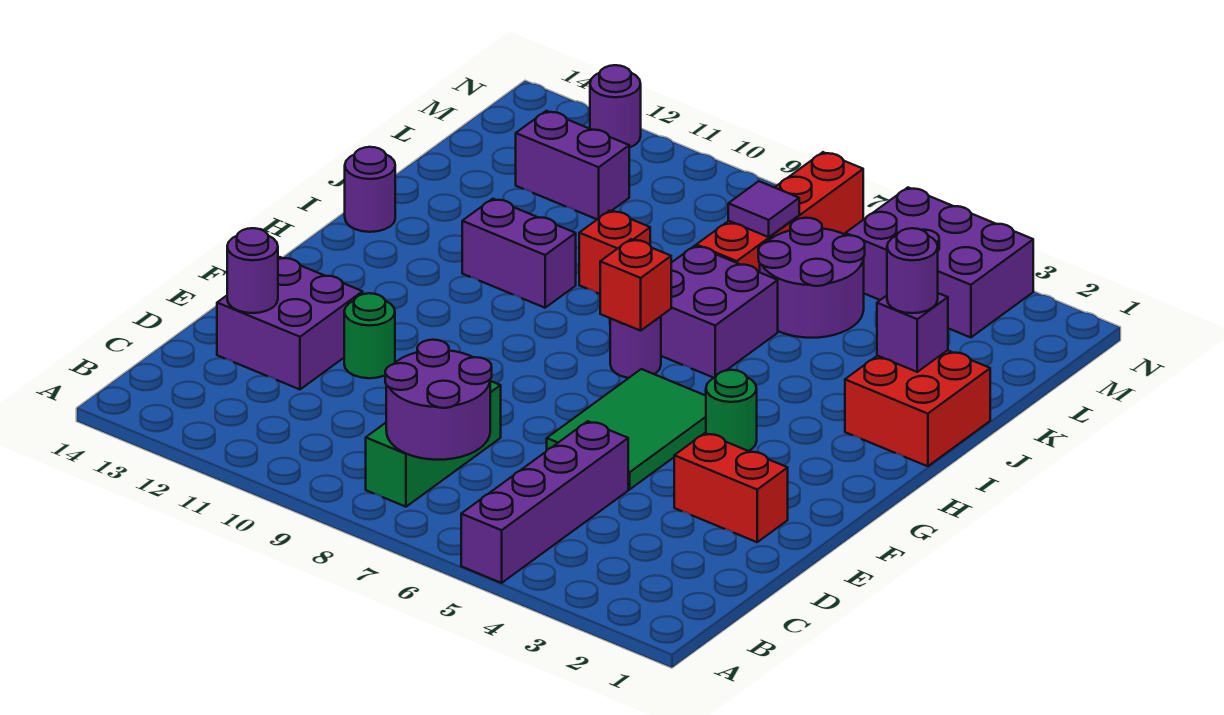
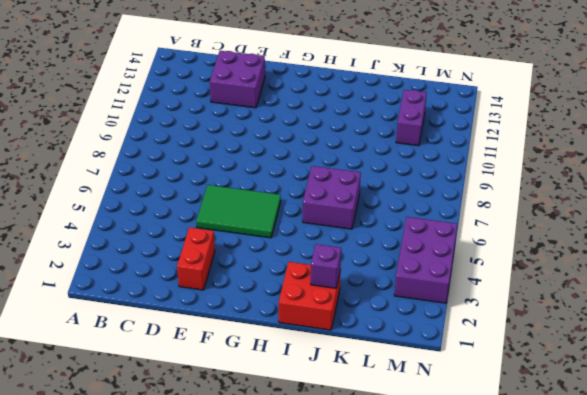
none -> purple brick A5:D5 level 1
none -> green brick B8:D8 level 1
none -> green round brick E11 level 1

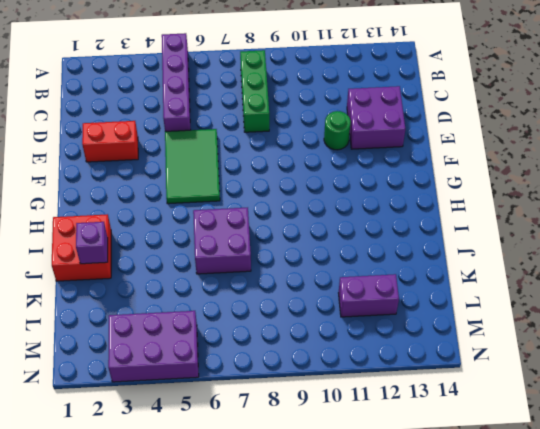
none -> green round brick G4 level 1
none -> purple round brick H7 level 1
none -> purple brick I10:I11 level 1

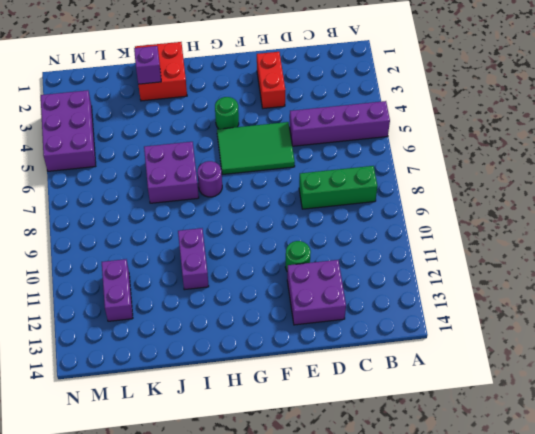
none -> purple round brick I14 level 1
none -> red brick J9 level 1
none -> purple round brick K5:L6 level 1

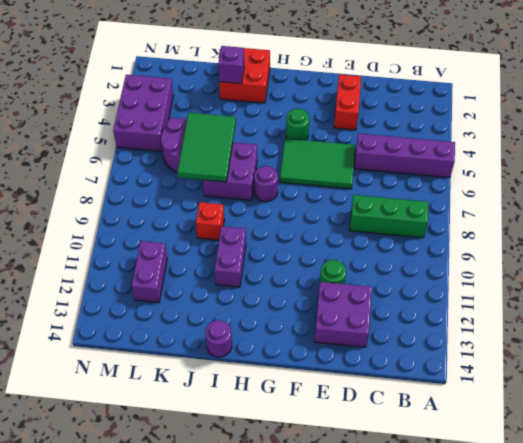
green tile J5:K7 level 2 -> none
none -> red brick K7:N7 level 1
none -> purple round brick N12 level 1
none -> purple round brick B7:C8 level 2

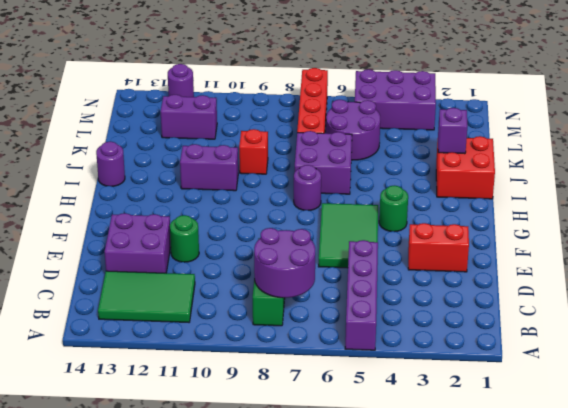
green tile B11:C13 level 1 -> none
none -> purple round brick D13 level 2
none -> red brick H7 level 2
none -> purple tile L7 level 2

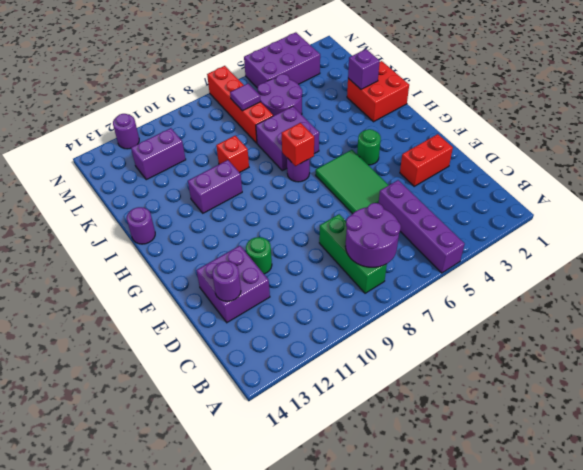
none -> purple round brick J2 level 3

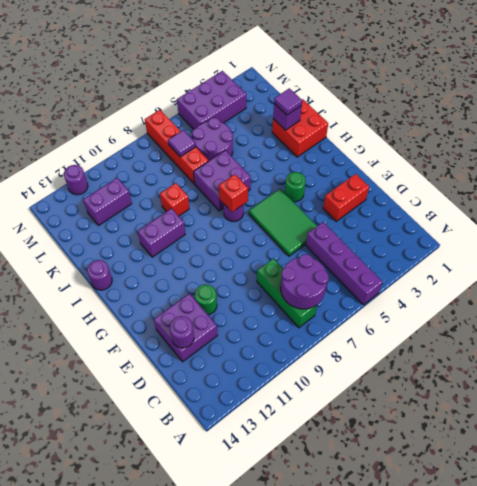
purple tile J2 level 3 -> purple round brick J2 level 3

